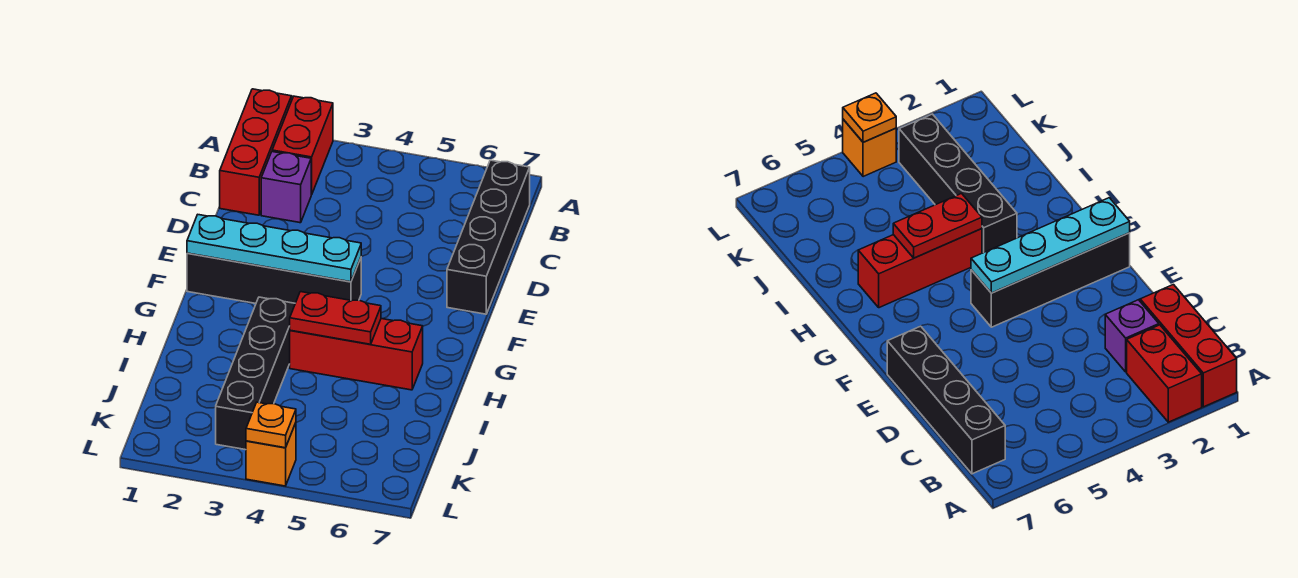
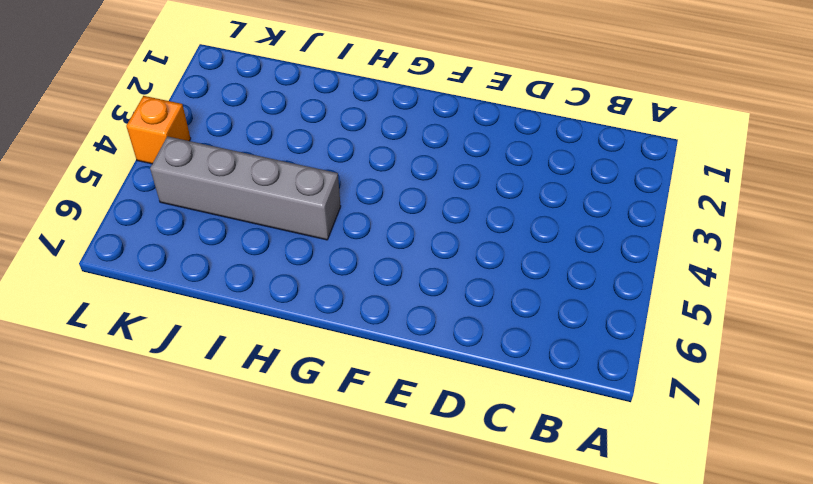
grey brick H5:K5 level 1 -> red brick H4:H6 level 1
none -> red brick A1:C1 level 1
none -> red brick A2:B2 level 1

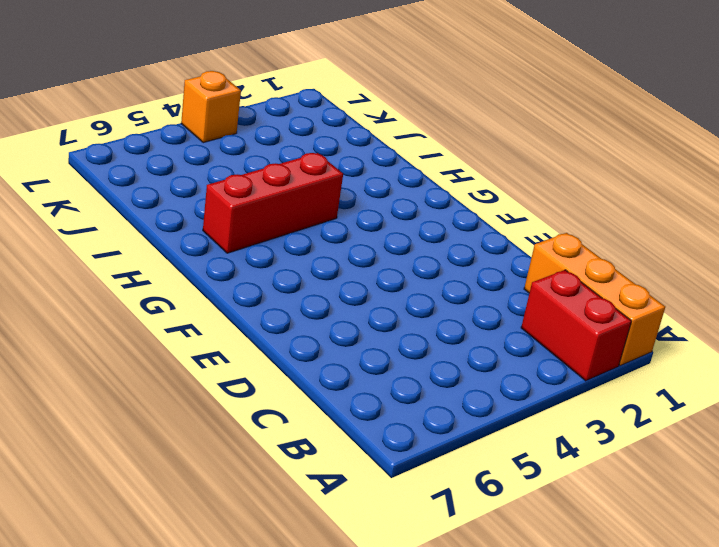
orange brick A1:C1 level 1 -> red brick A1:C1 level 1
none -> black brick B7:E7 level 1
none -> purple brick C2 level 1

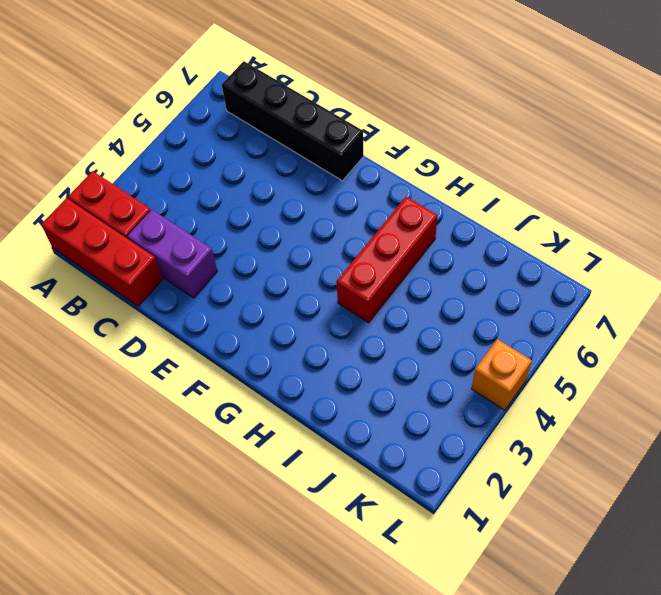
purple brick C2:D2 level 1 -> purple brick C2 level 1
none -> black brick F1:F4 level 1
none -> black brick H3:K3 level 1

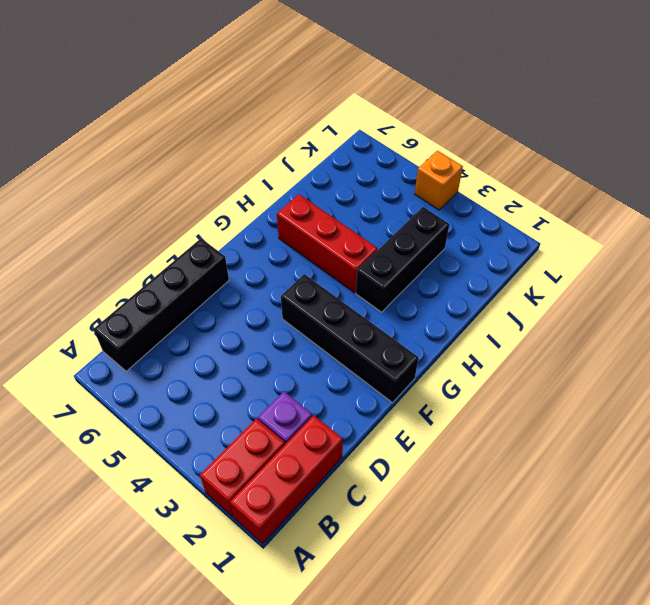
black brick H3:J3 level 1 -> black brick H3:K3 level 1
none -> cyan plate F1:F4 level 2
none -> red plate H4:H5 level 2

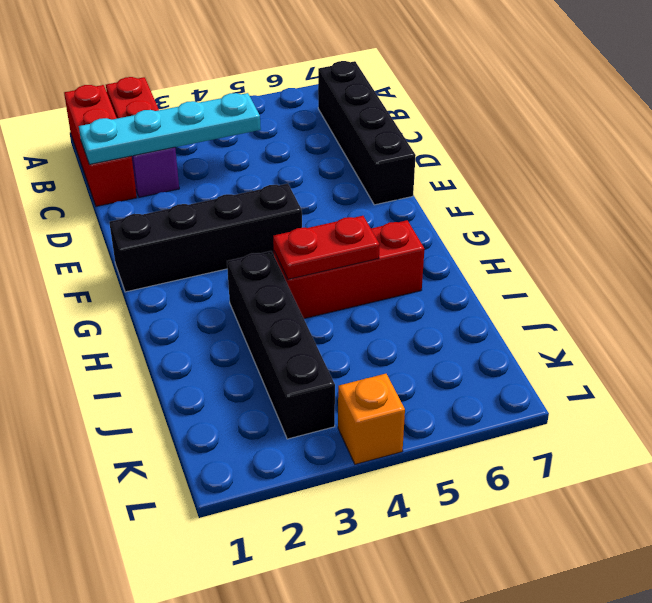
cyan plate C1:C4 level 2 -> cyan plate F1:F4 level 2
none -> orange plate L4 level 2

